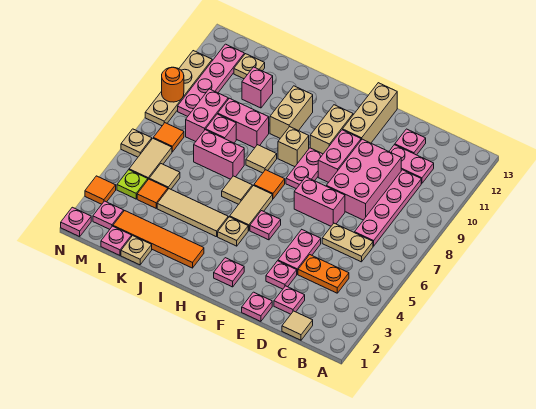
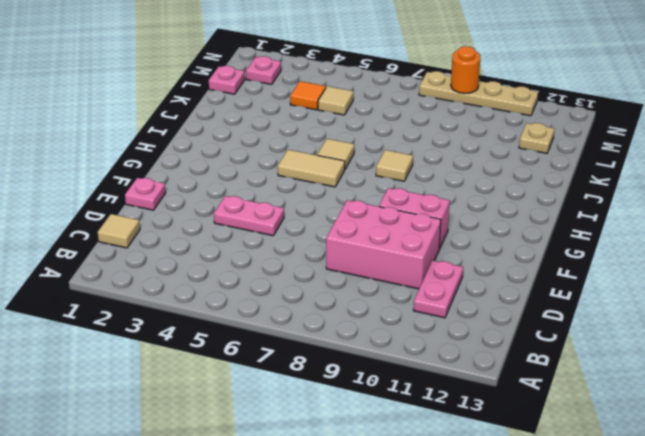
none -> orange plate C4:D4 level 1
none -> tan plate C6:D6 level 1
none -> pink plate C7:C10 level 1
none -> pink plate D2 level 1

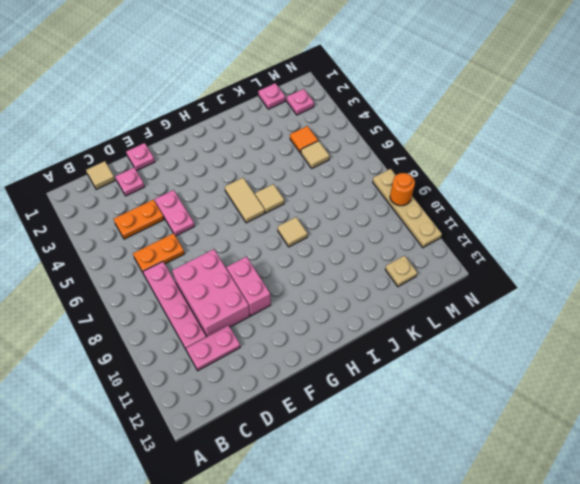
orange plate C6:D6 level 1 -> tan plate C6:D6 level 1
none -> pink plate D12 level 1
none -> pink plate E3 level 1
none -> pink brick E7:F7 level 1
none -> tan brick F11:F13 level 1

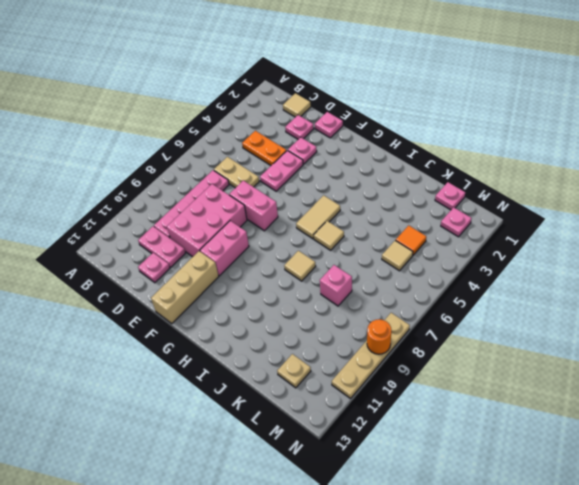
none -> pink plate G2 level 1
none -> pink plate G5 level 1
none -> pink plate G8:G9 level 1
none -> tan brick G10:G11 level 1

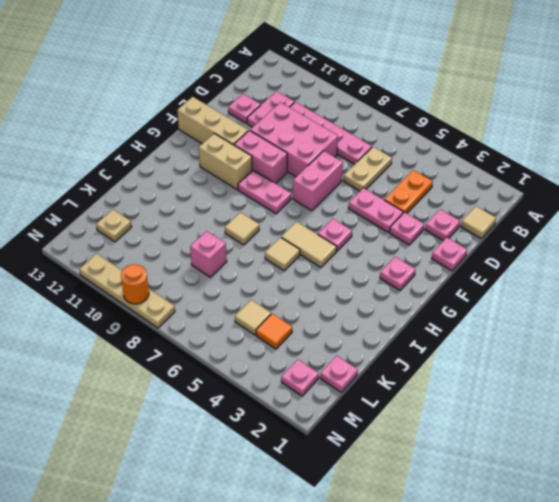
none -> tan plate H4 level 1
none -> orange tile H7 level 1
none -> tan brick H9 level 1
none -> orange tile I2:L2 level 1

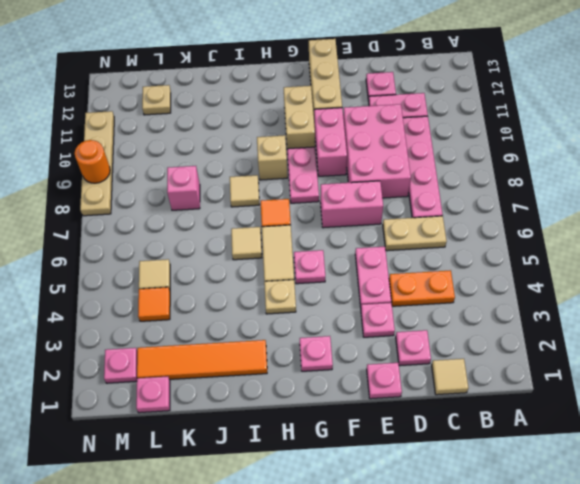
none -> tan tile I4:K4 level 1
none -> tan brick I10:I11 level 1
none -> pink brick J7:K7 level 1
none -> pink brick J9:K9 level 1

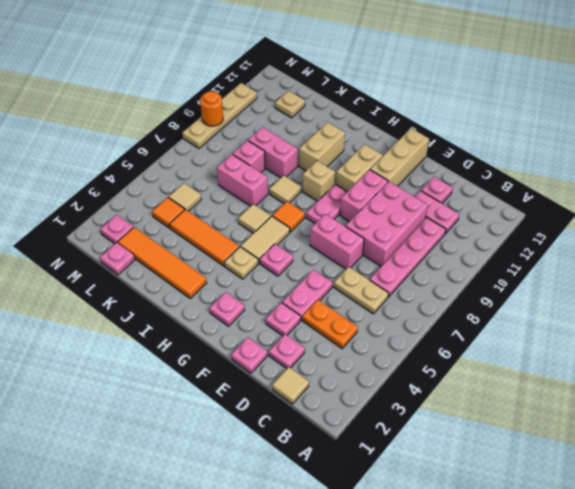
orange tile I4:K4 level 1 -> tan tile I4:K4 level 1
none -> tan plate K1 level 1
none -> pink brick K11 level 1
none -> pink brick L8:L9 level 1
none -> lime plate M4 level 1

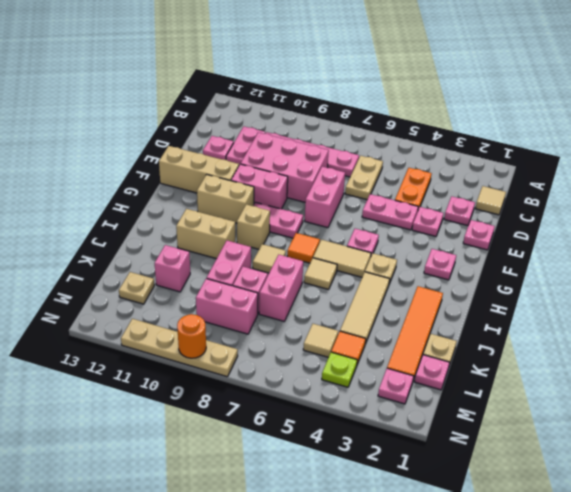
none -> tan tile M5:M6 level 1
none -> orange tile M7 level 1
none -> pink plate M9:M12 level 1
none -> pink plate N1 level 1

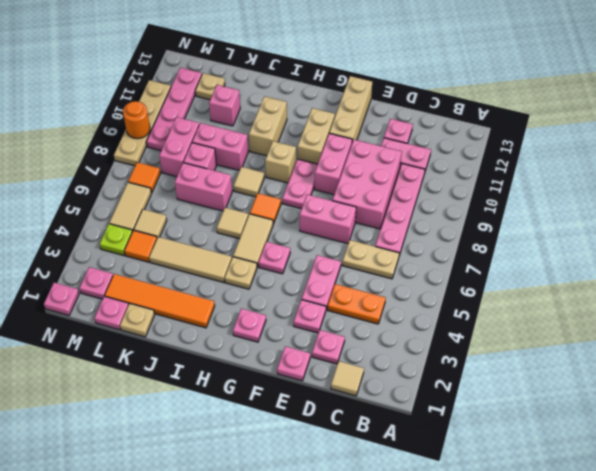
none -> orange tile N3 level 1
none -> tan plate N6 level 1

